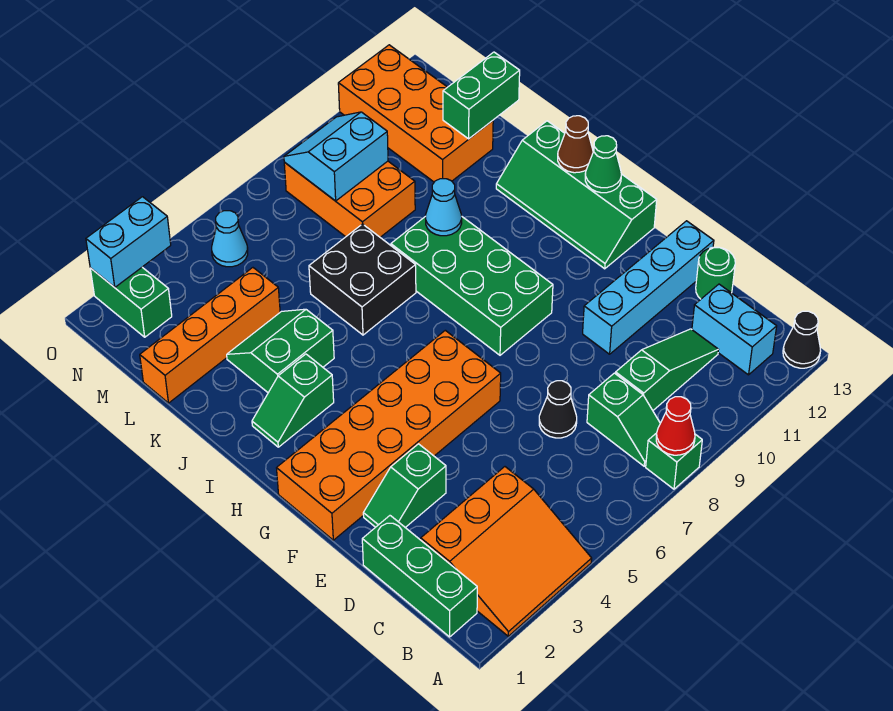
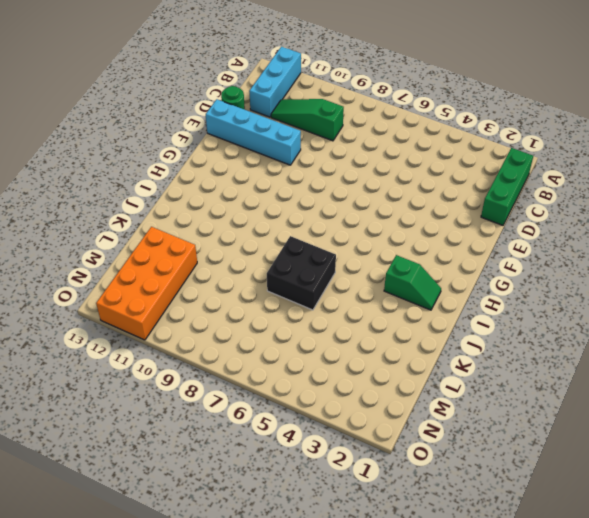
cyan brick A12:C12 level 1 -> cyan brick B12:C12 level 1
none -> orange slope A2:C4 level 1 top C
none -> green brick A8 level 1
none -> black cone A13 level 1

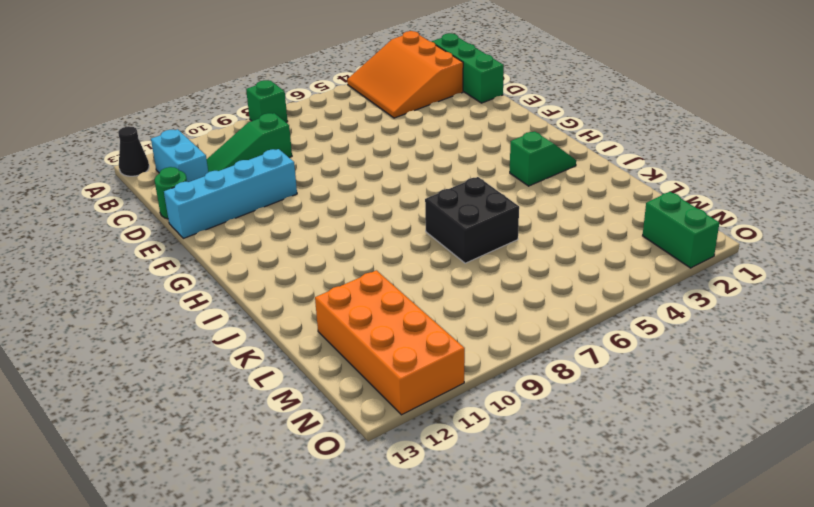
orange slope A2:C4 level 1 top 2 -> orange slope A2:C4 level 1 top C
none -> green slope B8:C8 level 1 top C
none -> black cone D7 level 1
none -> green slope E2:E3 level 1 top 3

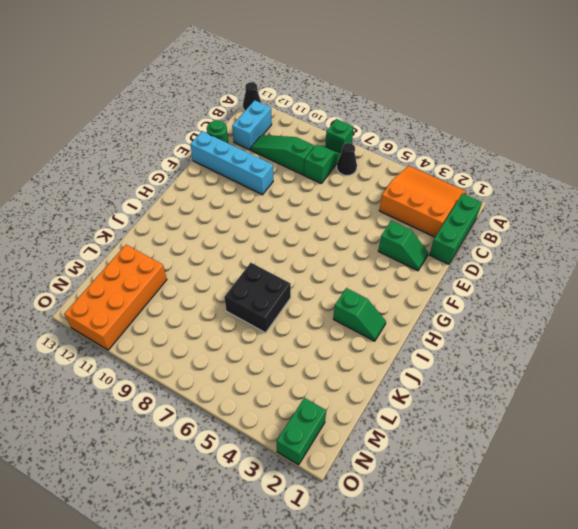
black cone B7 level 1 -> black cone D7 level 1
none -> orange brick F1:G6 level 1
none -> green brick G8:J9 level 1
none -> green slope G12:J13 level 1 top 13

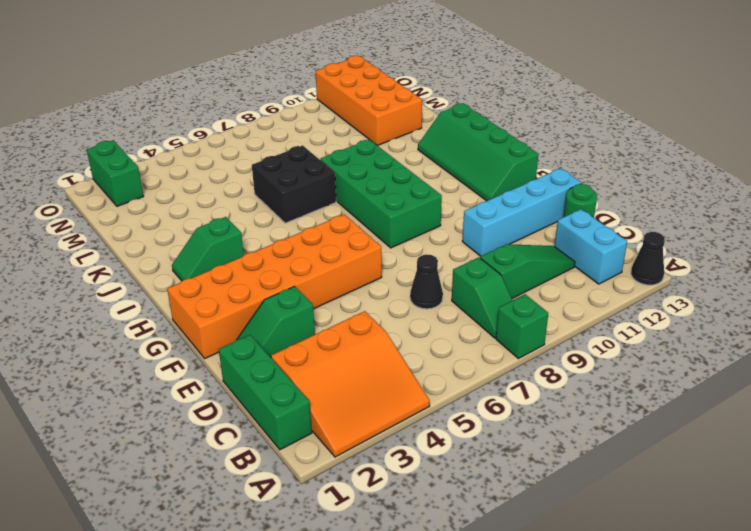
none -> green slope J3:K4 level 1 top J
none -> orange brick L1:L4 level 1
none -> orange brick L8:N9 level 1

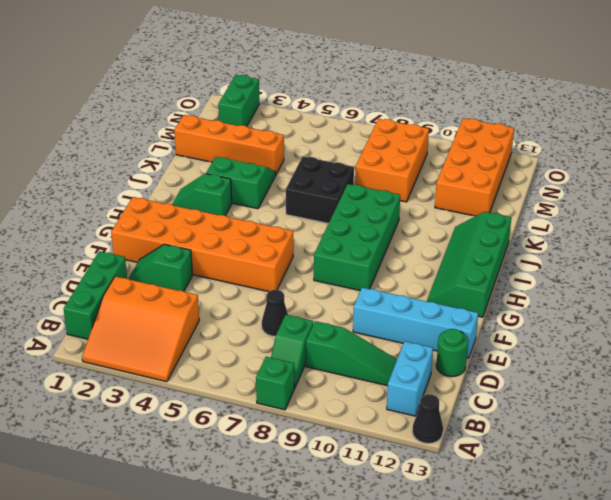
none -> cyan cone N5 level 1
none -> red cone A8 level 2
none -> green cone H13 level 2

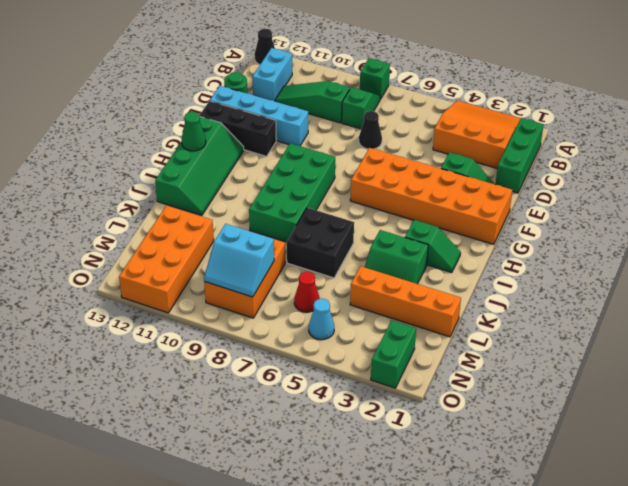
black brick F11:F13 level 1 -> none
red cone M6 level 1 -> red cone A8 level 2
none -> brown cone I13 level 2
none -> cyan cone J9 level 2
none -> green brick L12:L13 level 2

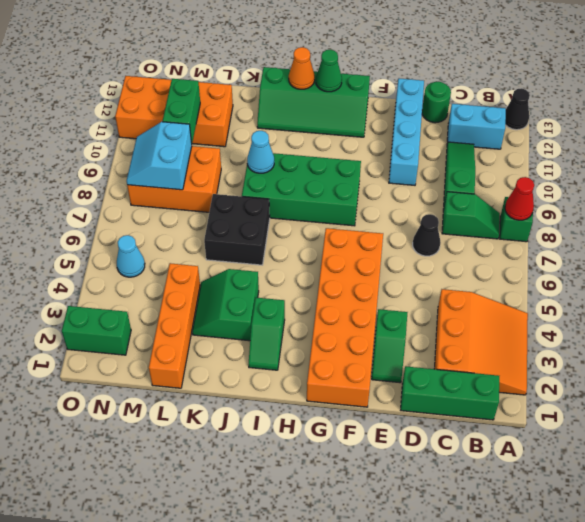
orange cone I13 level 2 -> brown cone I13 level 2
green brick M10:M11 level 2 -> green brick L12:L13 level 2
none -> cyan brick O2:O3 level 2

